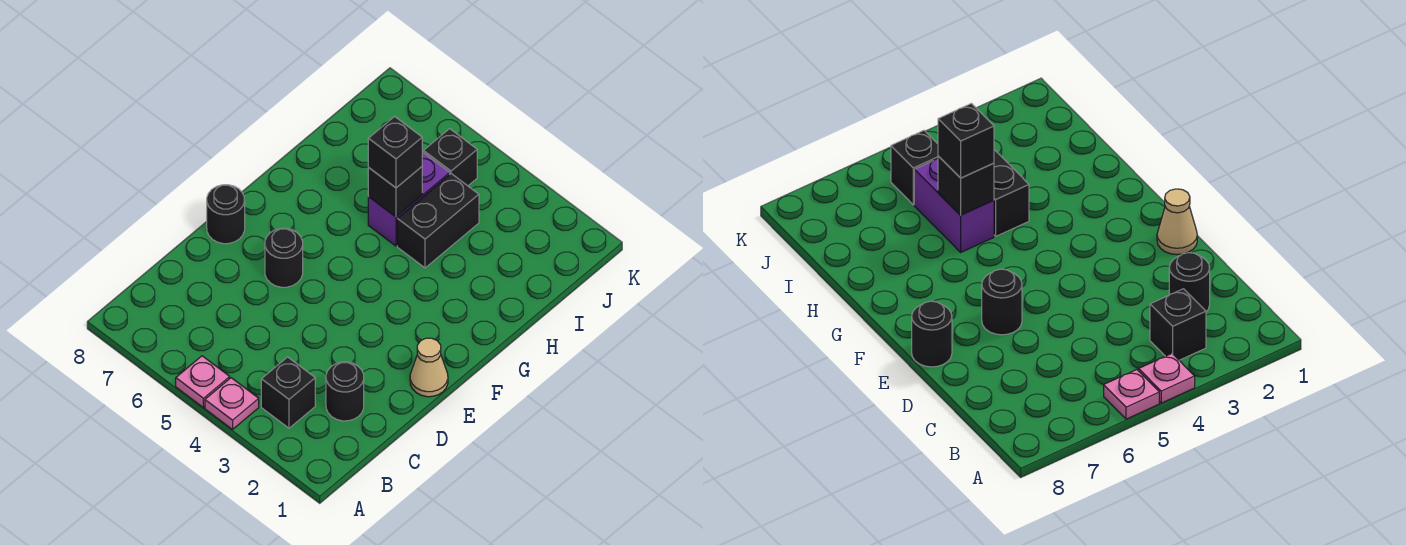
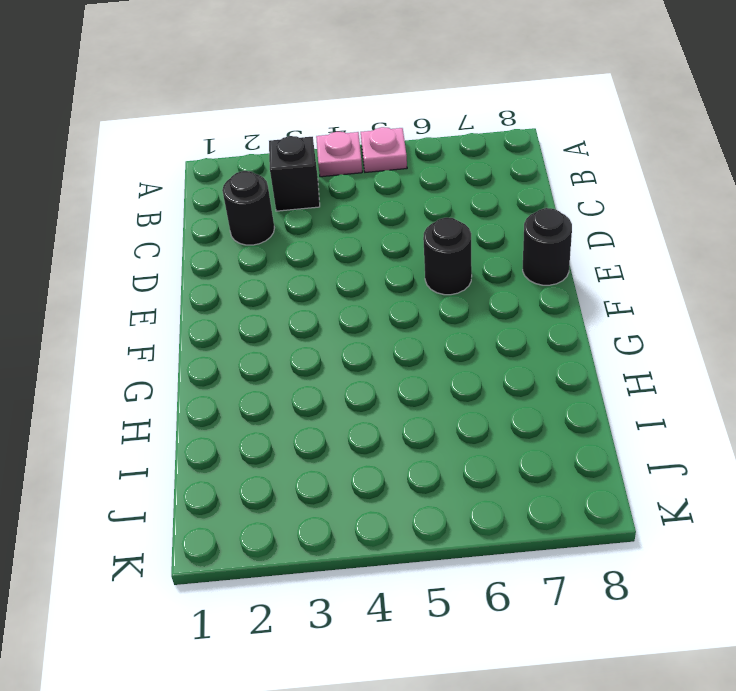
none -> tan cone E1 level 1
none -> black brick H4:I4 level 1
none -> purple brick H5:I5 level 1

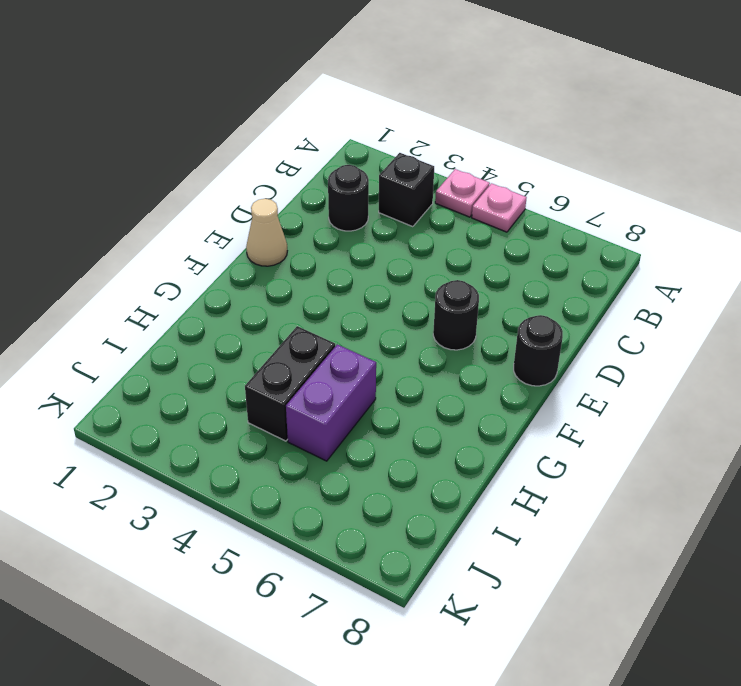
none -> black brick J5 level 1
none -> black brick H5 level 2
none -> black brick H5 level 3

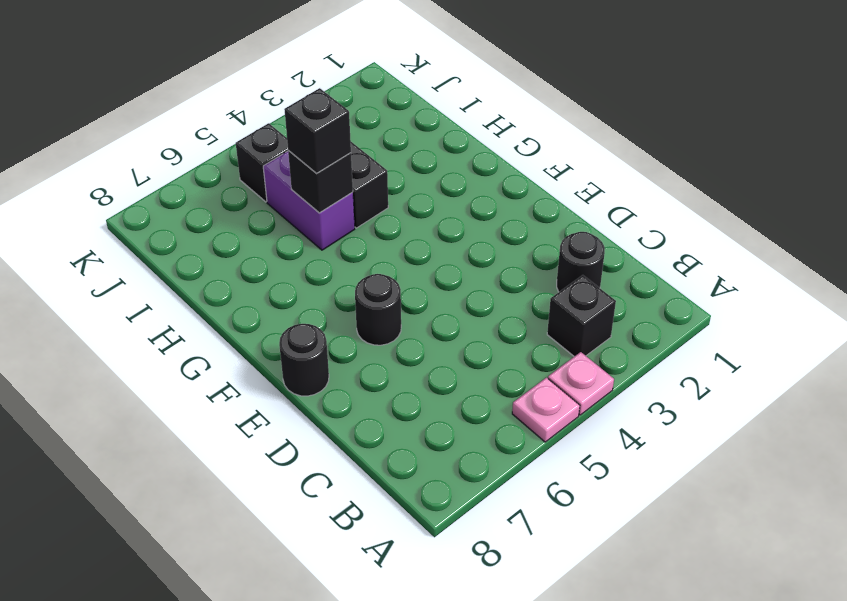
none -> tan cone E1 level 1

